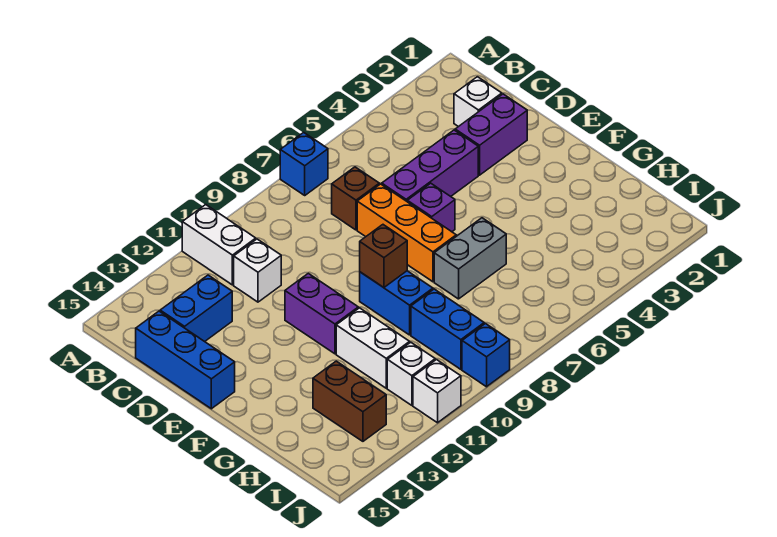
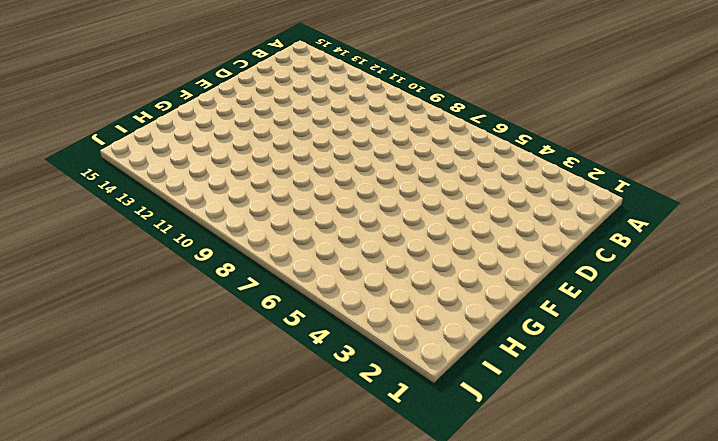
none -> blue brick A7 level 1
none -> white brick A11:B11 level 1
none -> white brick C2 level 1

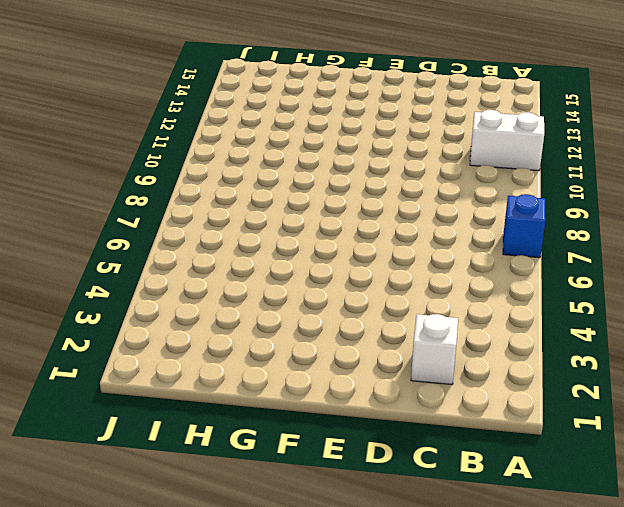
none -> brown brick C7 level 1
none -> white brick C11 level 1
none -> blue brick C13:C14 level 1

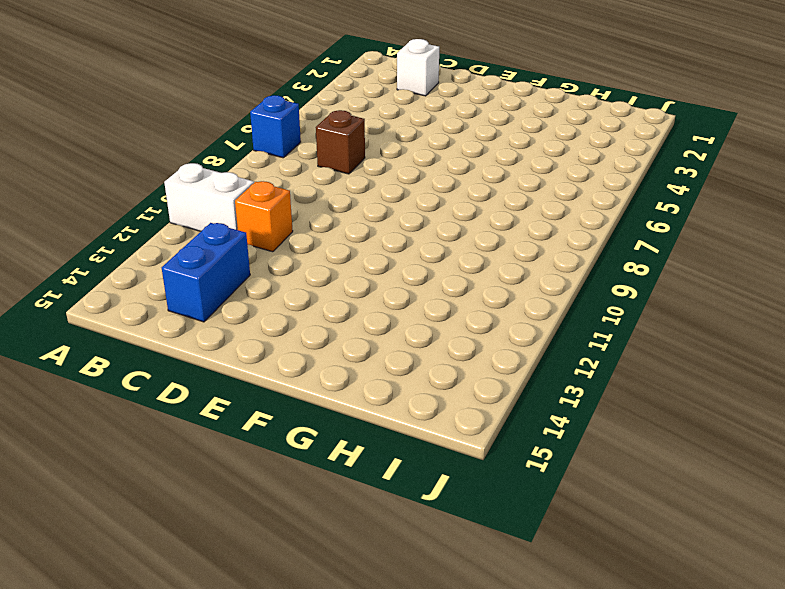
orange brick C11 level 1 -> white brick C11 level 1
none -> blue brick C15:E15 level 1
none -> purple brick D2:D3 level 1
none -> purple brick D4:D6 level 1

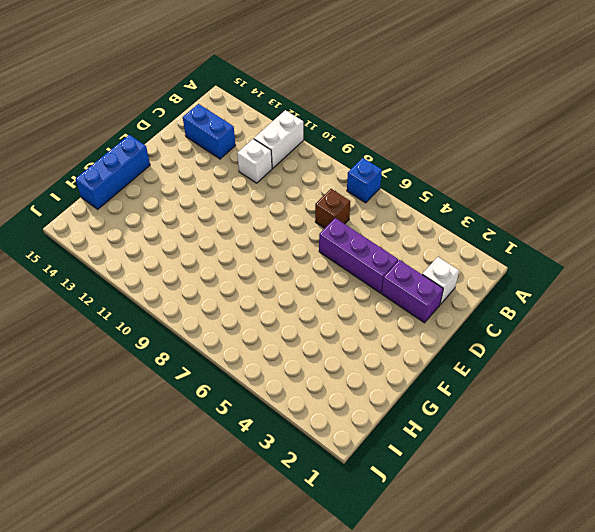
blue brick F15:H15 level 1 -> blue brick C15:E15 level 1
none -> orange brick D7:F7 level 1
none -> purple brick E6 level 1
none -> purple brick E11:F11 level 1

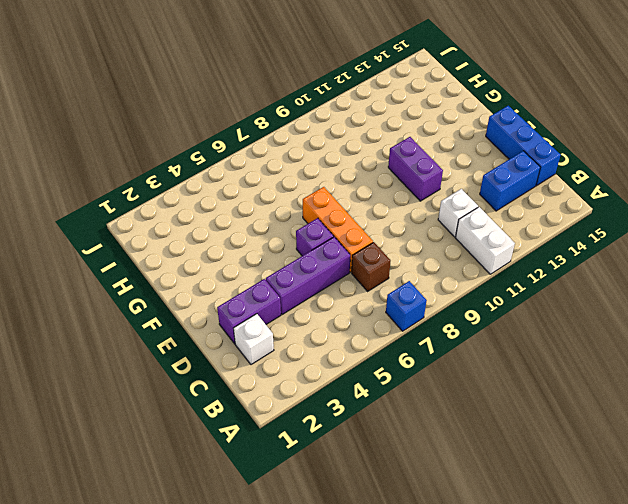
none -> blue brick F9:G9 level 1
none -> grey brick G6:G7 level 1
none -> white brick G11:H11 level 1

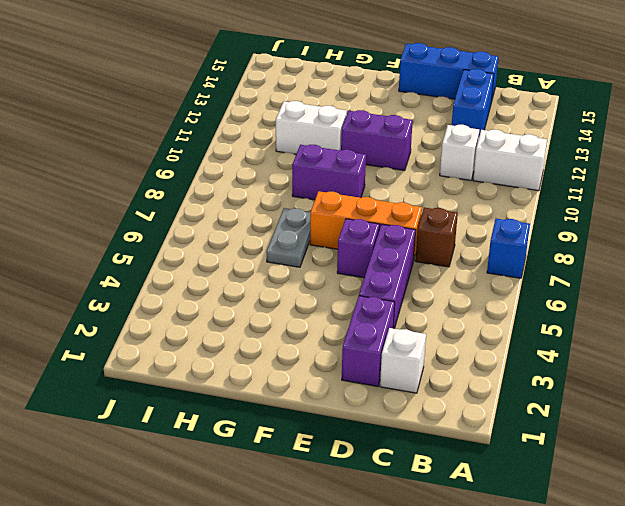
purple brick F9:G9 level 1 -> blue brick F9:G9 level 1
grey plate G6:G7 level 1 -> grey brick G6:G7 level 1
none -> blue brick H9:I9 level 1
none -> brown brick H13:I13 level 1
none -> white brick I11 level 1

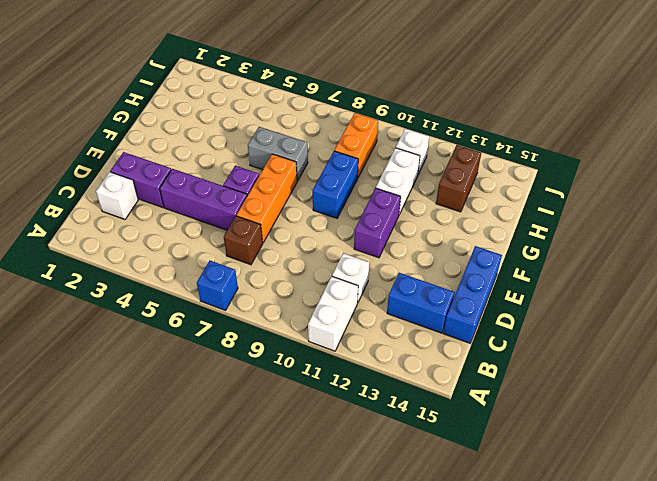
orange brick H9:I9 level 1 -> blue brick H9:I9 level 1
none -> blue brick J9 level 1
none -> white brick J11 level 1
none -> brown brick F9 level 2

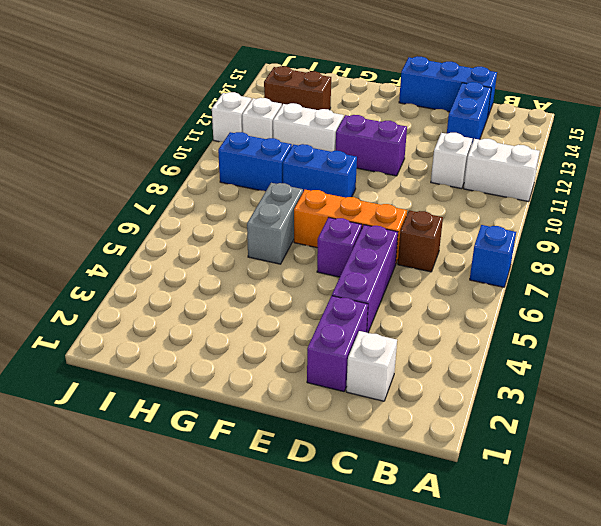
none -> blue brick J9 level 1
none -> brown brick F9 level 2

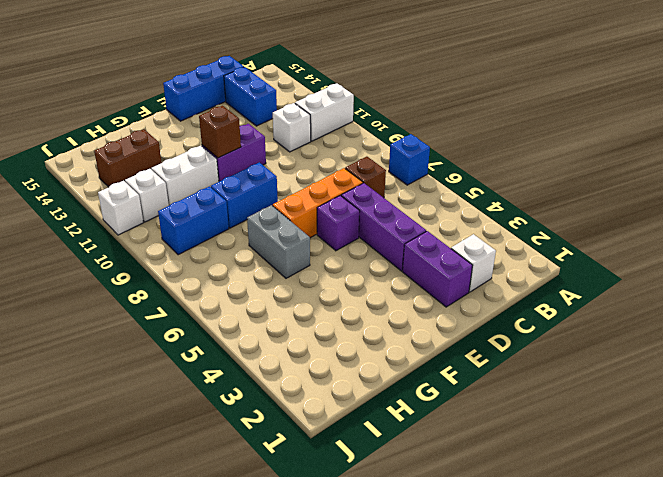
brown brick F11 level 2 -> brown brick F9 level 2
none -> blue brick J9 level 1

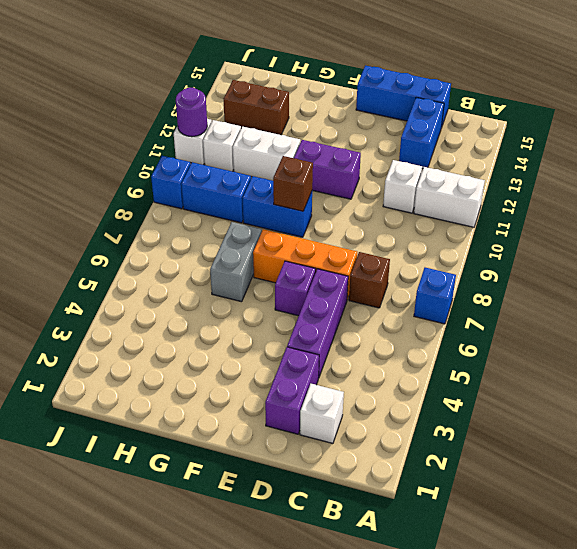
purple round brick J11 level 2 -> none

